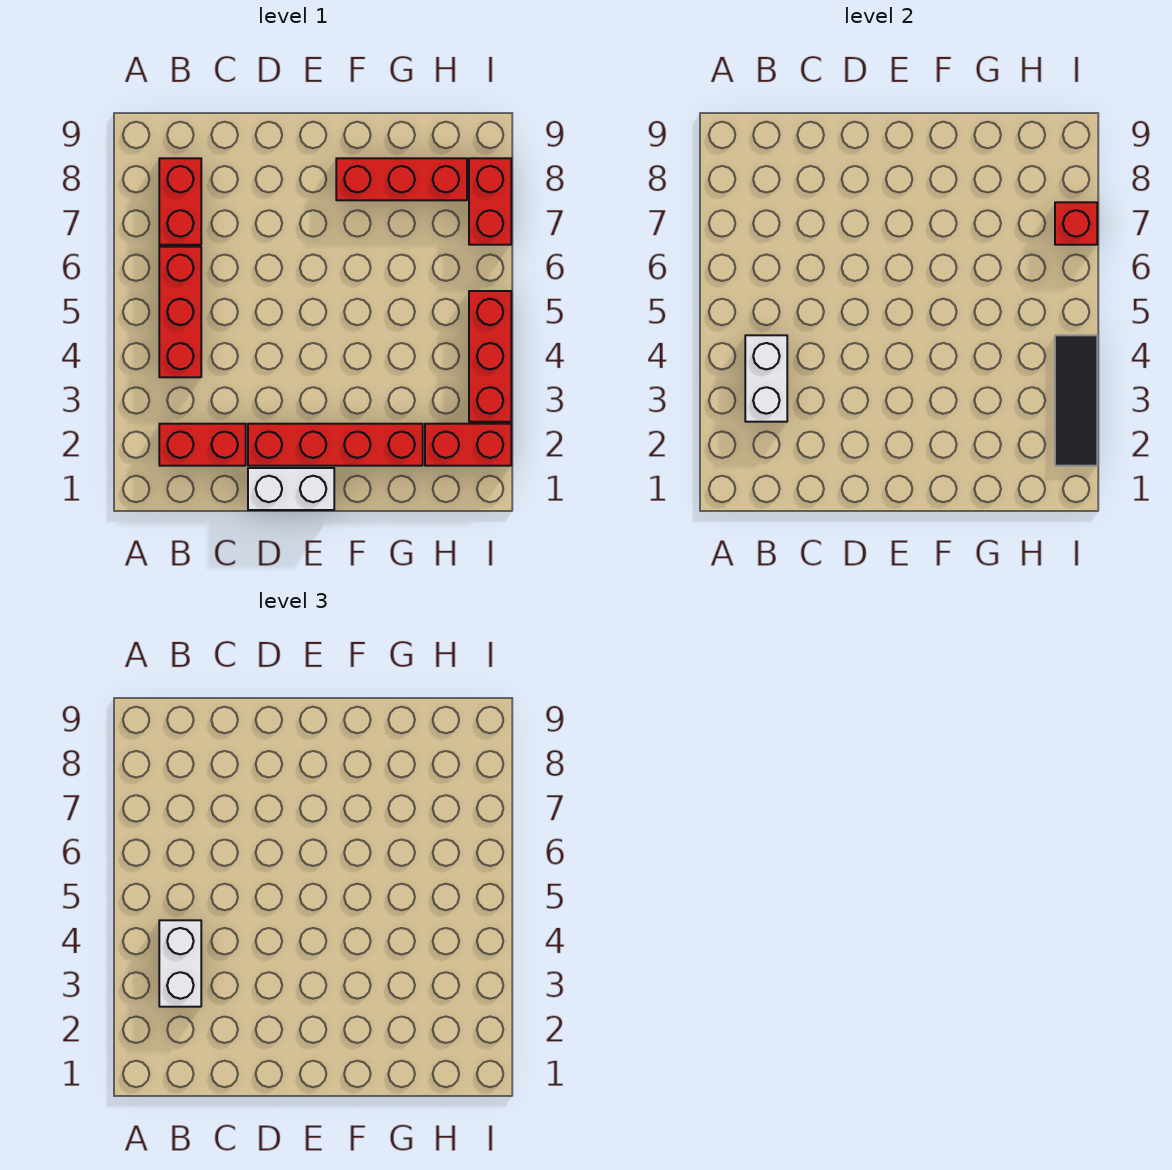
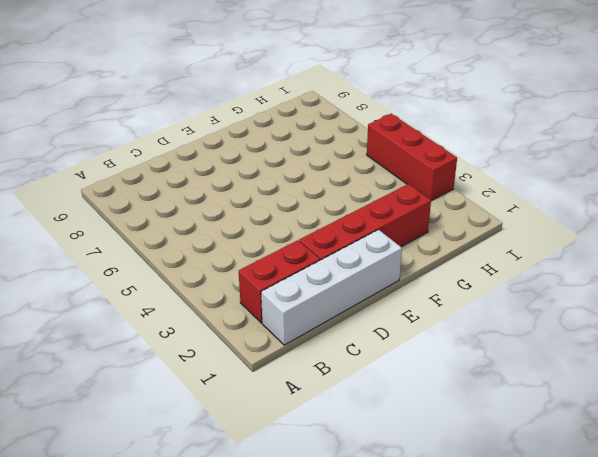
white brick B1:E1 level 1 -> white brick D1:E1 level 1
none -> red brick B4:B6 level 1
none -> red brick B7:B8 level 1
none -> red brick F8:H8 level 1

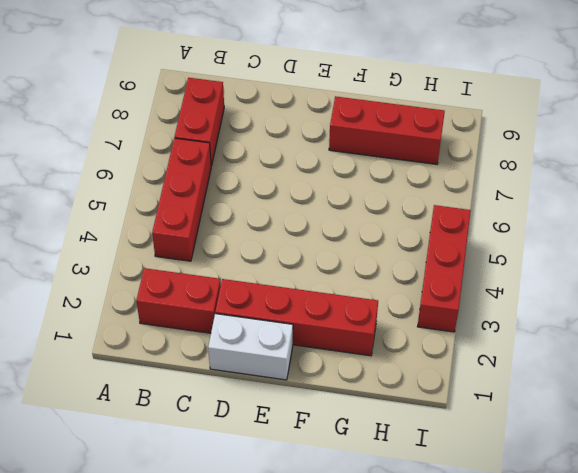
none -> red brick H2:I2 level 1
none -> red brick I7:I8 level 1
none -> white brick B3:B4 level 2

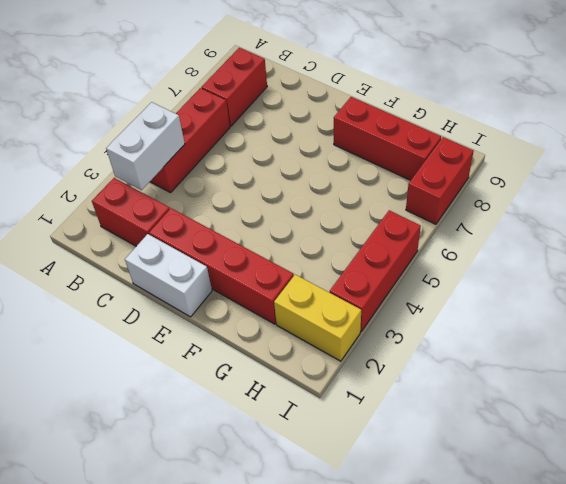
yellow brick H2:I2 level 1 -> red brick H2:I2 level 1
none -> black tile I2:I4 level 2
none -> red brick I7 level 2
none -> white brick B3:B4 level 3

